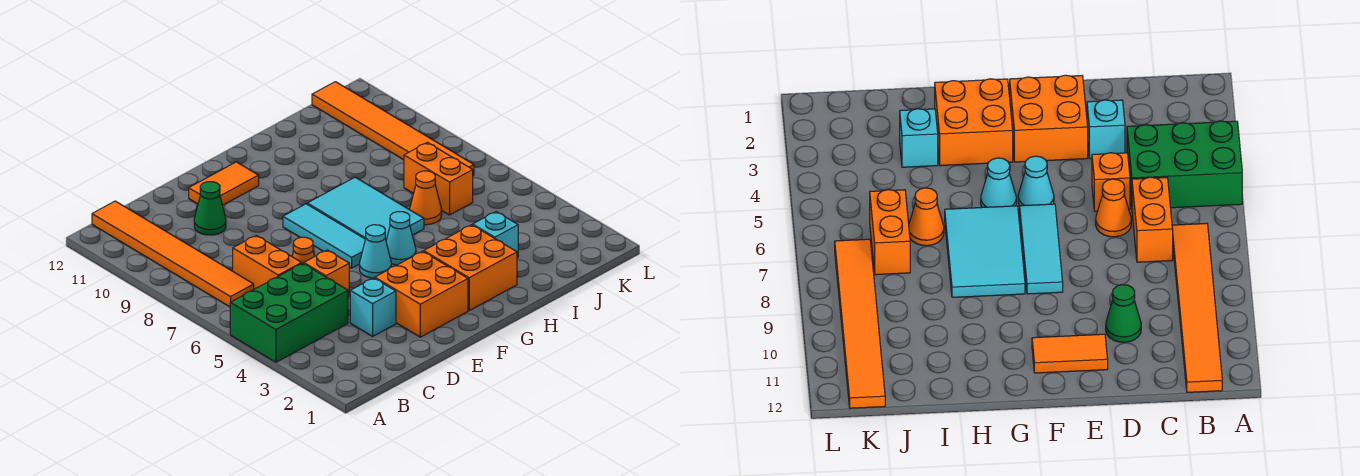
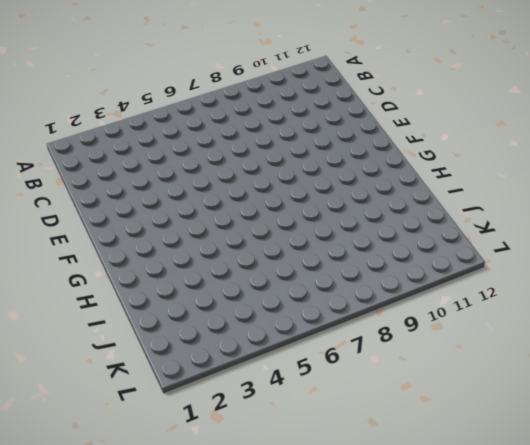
none -> green brick A4:C5 level 1
none -> orange tile B7:B12 level 1
none -> orange brick C6:C7 level 1

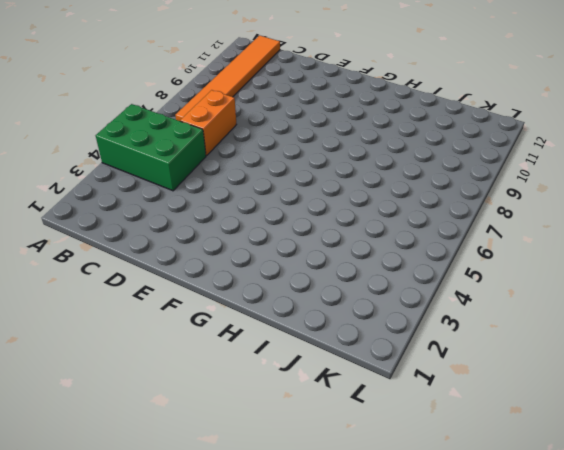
none -> cyan brick D3 level 1
none -> orange brick D5 level 1
none -> orange cone D6 level 1

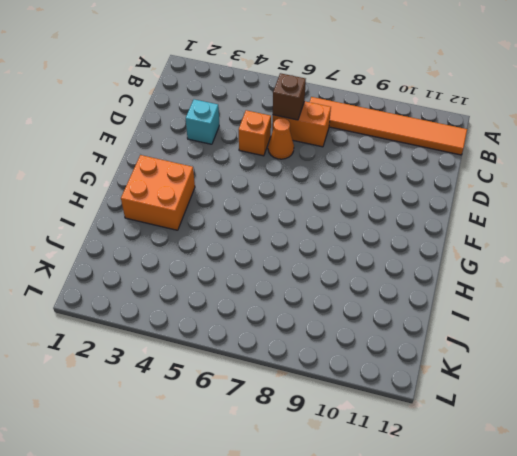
brown brick C6 level 2 -> none
none -> green brick A4:C5 level 1
none -> green cone D10 level 1
none -> orange brick E2:F3 level 1

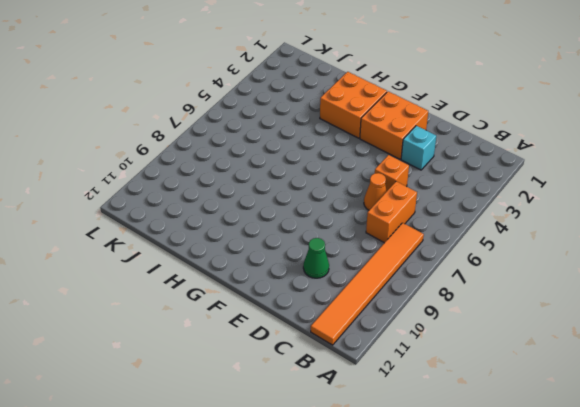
none -> green brick A4:C5 level 1
none -> orange tile E11:F11 level 1
none -> cyan cone F5 level 1

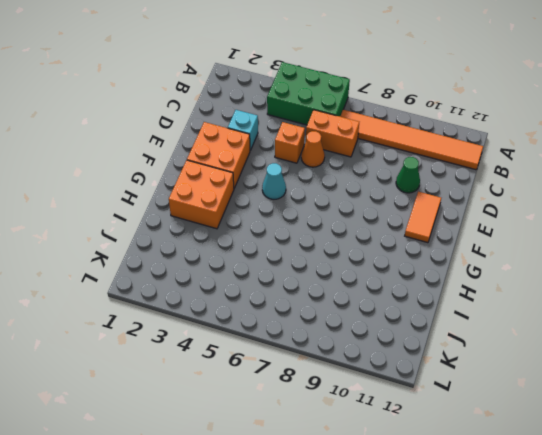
green brick A4:B6 level 1 -> green brick A4:C5 level 1
none -> cyan tile F6:F8 level 1
none -> cyan cone G5 level 1
none -> cyan tile G6:H8 level 1

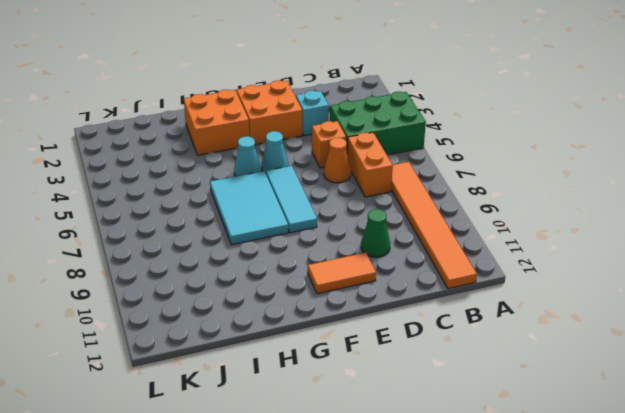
none -> cyan brick I3 level 1
none -> orange cone I6 level 1
none -> orange brick J6:J7 level 1

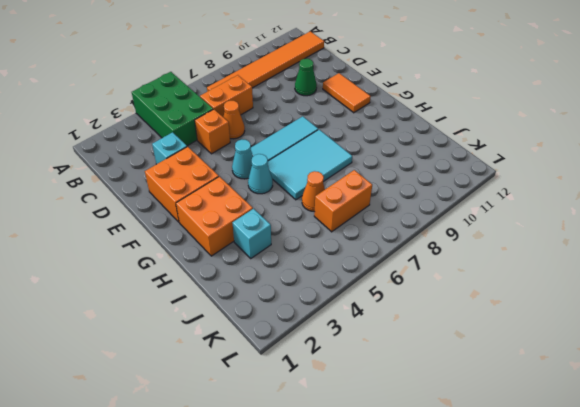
none -> orange tile K7:K12 level 1

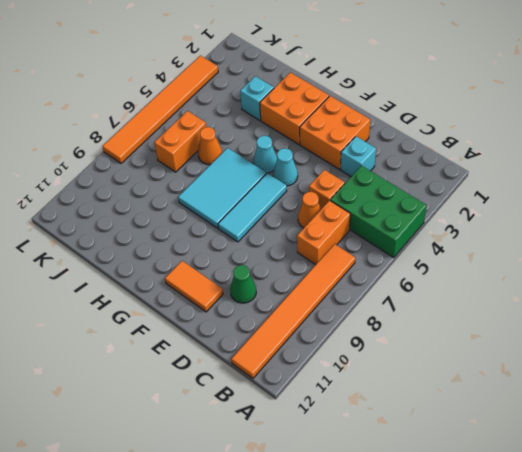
orange tile L3:L8 level 1 -> orange tile K7:K12 level 1

